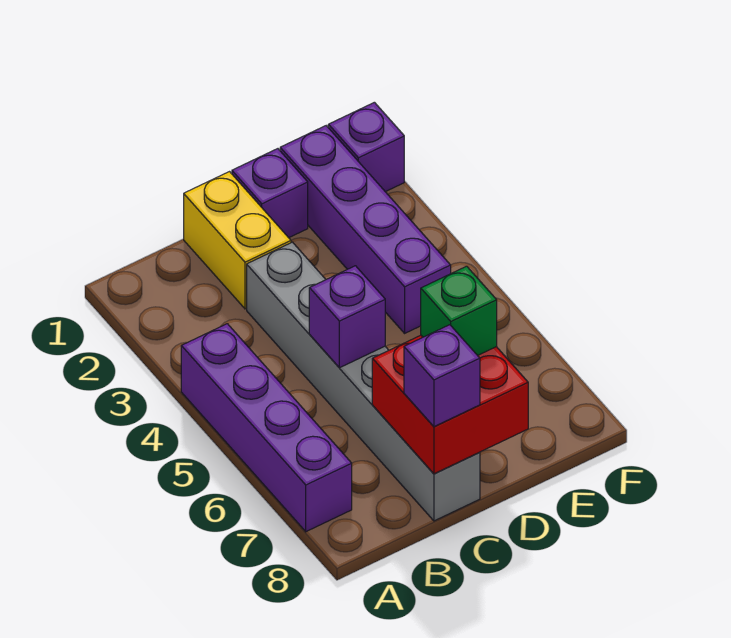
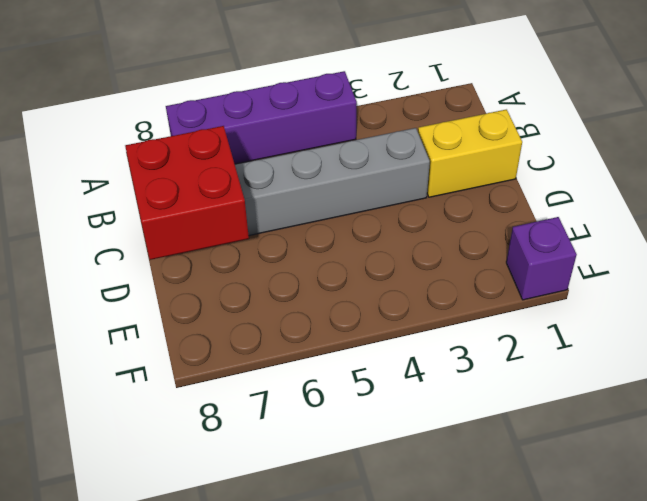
none -> purple brick D1 level 1
none -> purple brick E1:E4 level 1

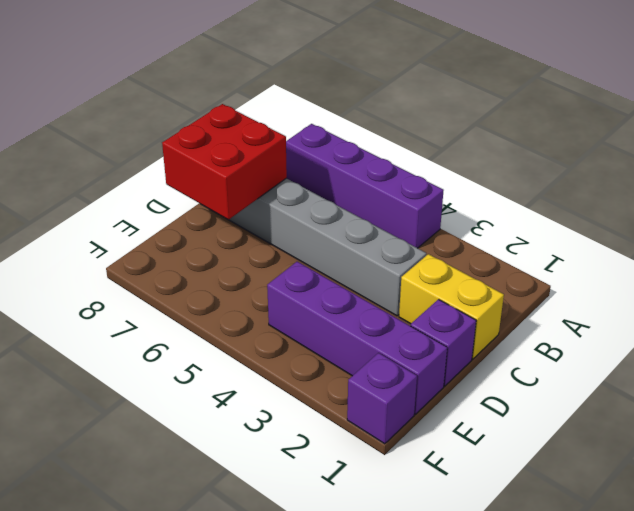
none -> purple brick C5 level 2
none -> purple brick C8 level 3

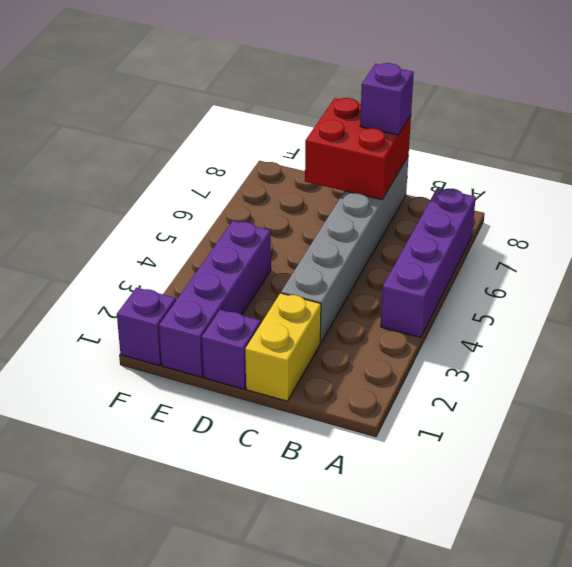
none -> purple brick C5 level 2
none -> green brick D7 level 3

